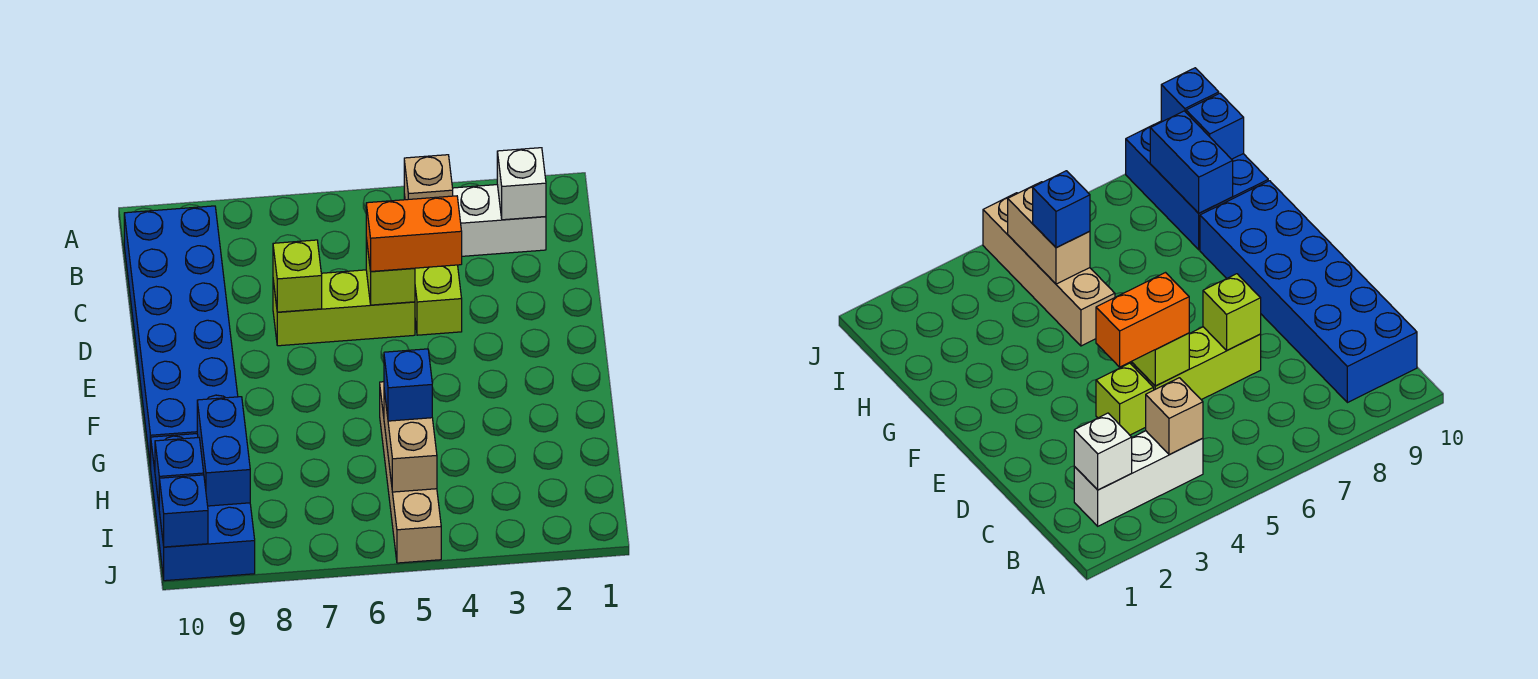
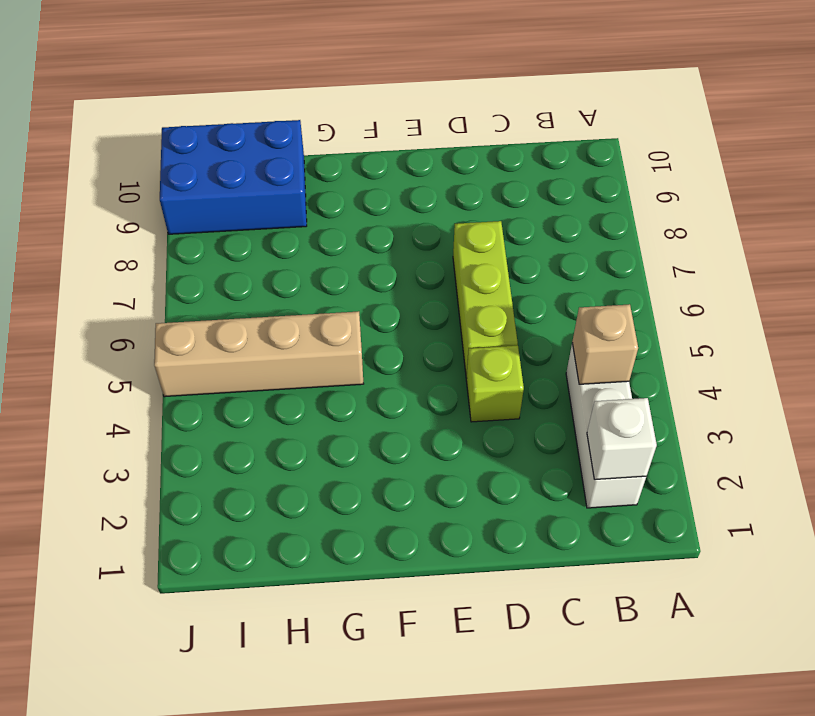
none -> blue brick B9:G10 level 1
none -> lime brick D5 level 2
none -> lime brick D7 level 2

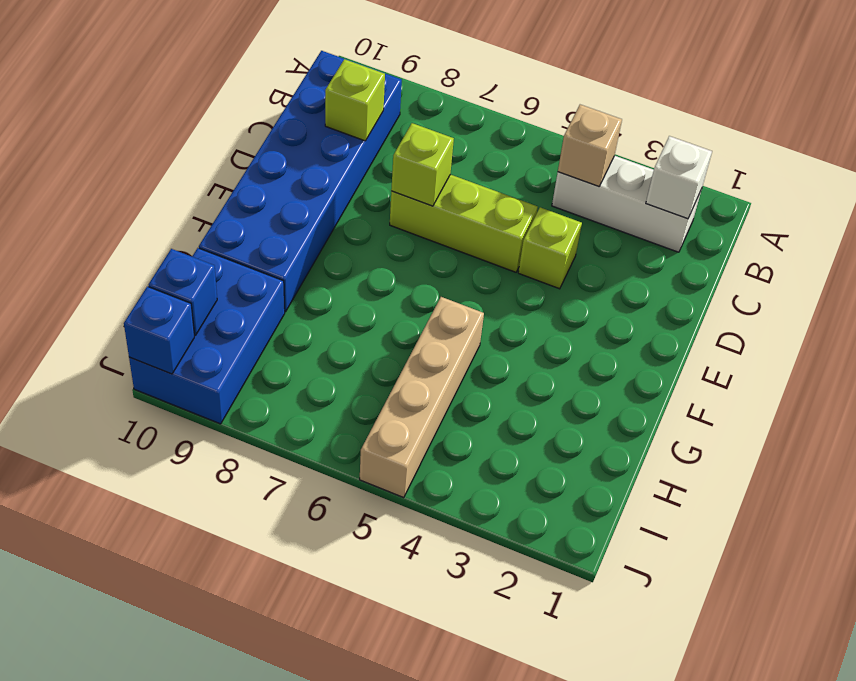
lime brick C9 level 2 -> lime brick D5 level 2
none -> tan brick H5:I5 level 2
none -> blue brick H9:I9 level 2
none -> orange brick D4:D5 level 3

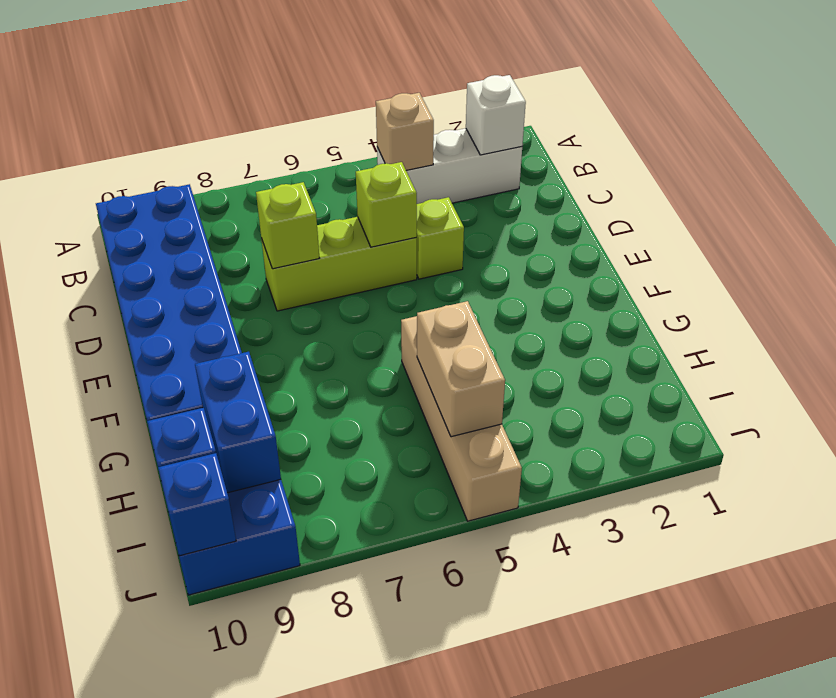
none -> orange brick D4:D5 level 3
none -> blue brick H5 level 3

